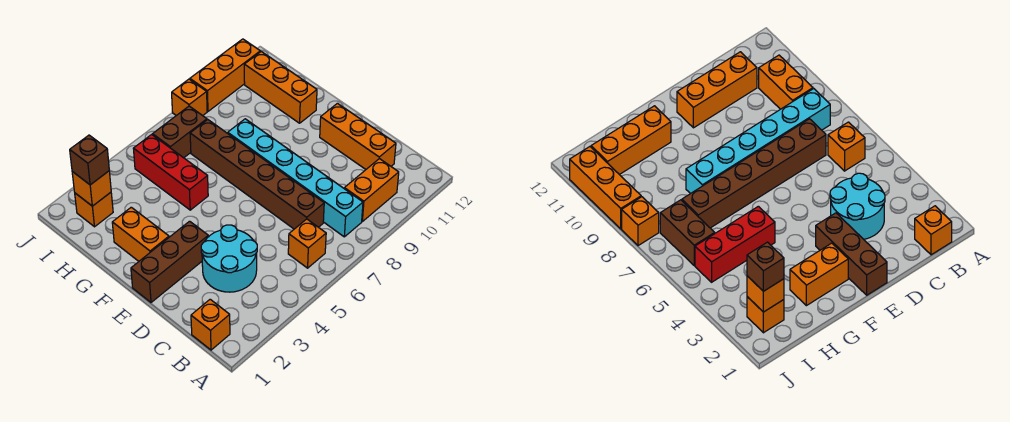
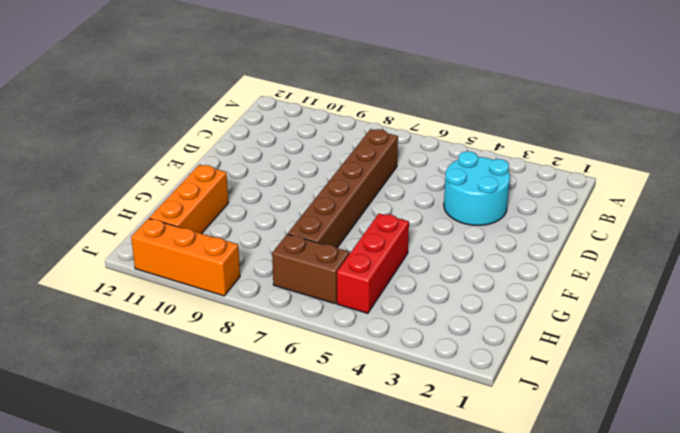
none -> orange brick B1 level 1
none -> orange brick B6 level 1
none -> cyan brick B8:G8 level 1

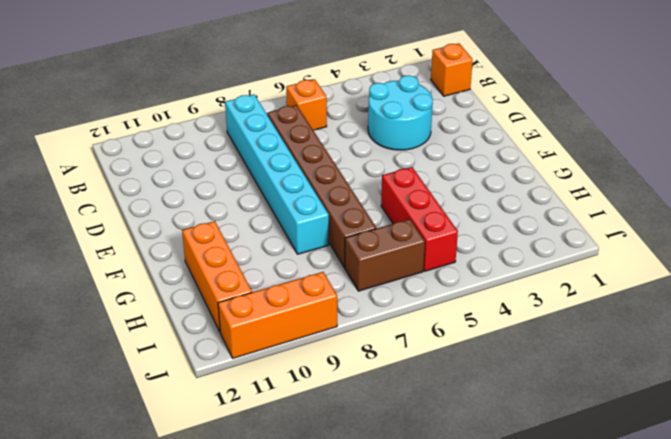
none -> orange brick B9:B10 level 1
none -> orange brick C11:E11 level 1
none -> brown brick E1:E3 level 1

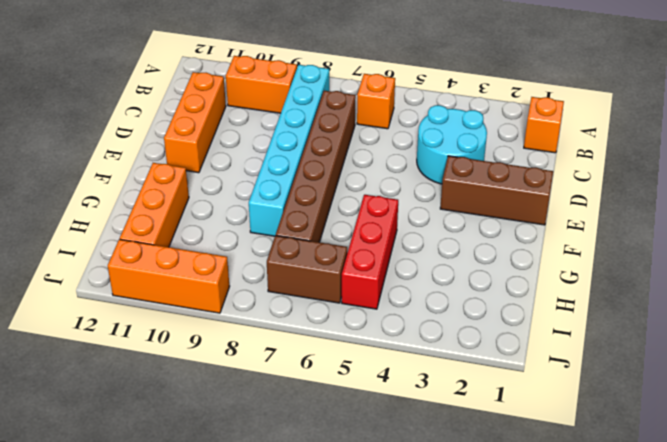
none -> orange brick F2:G2 level 1
none -> orange brick I2 level 1
none -> orange brick J8 level 1

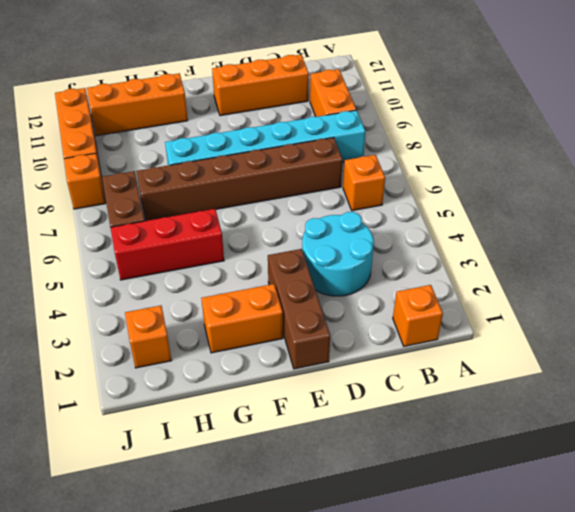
none -> orange brick I2 level 2
none -> brown brick I2 level 3

